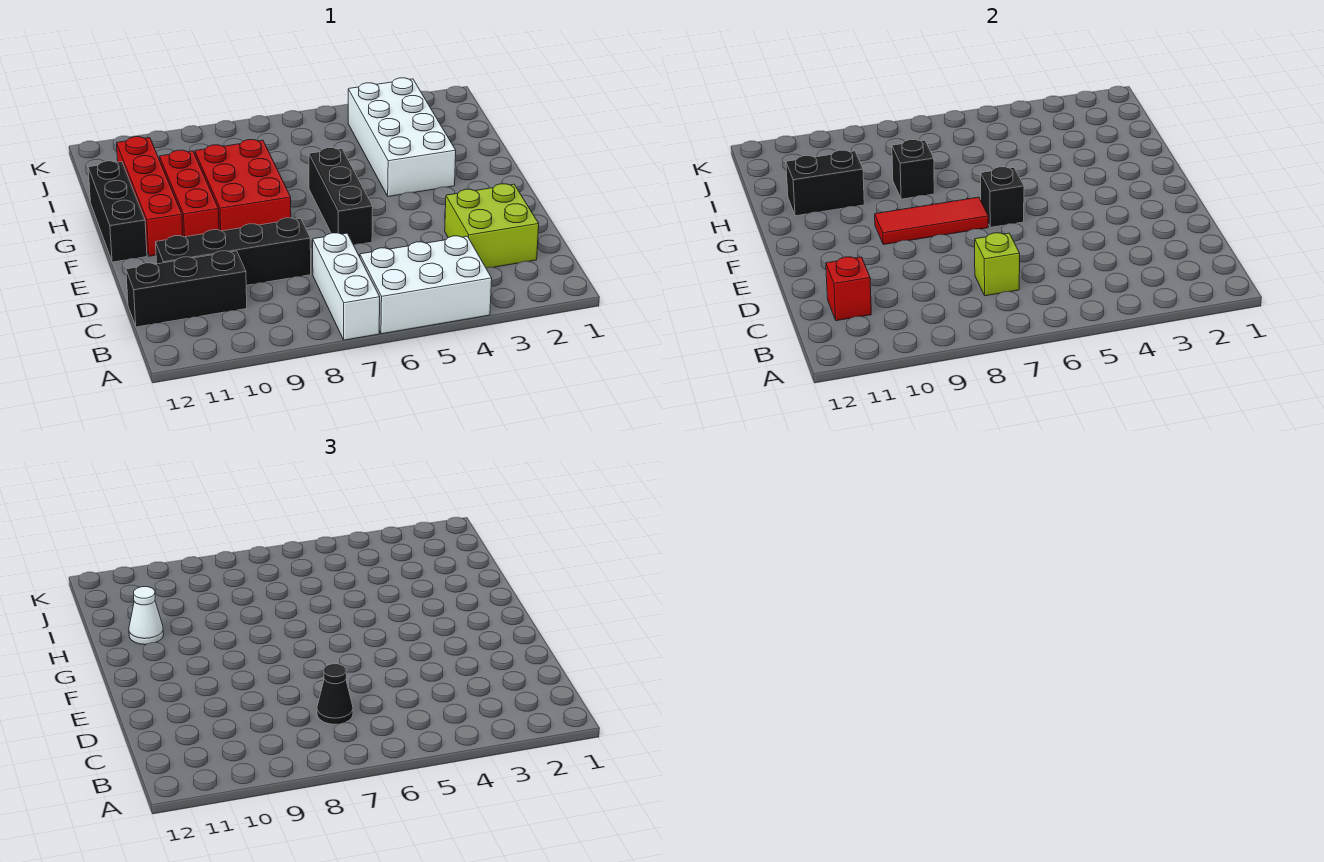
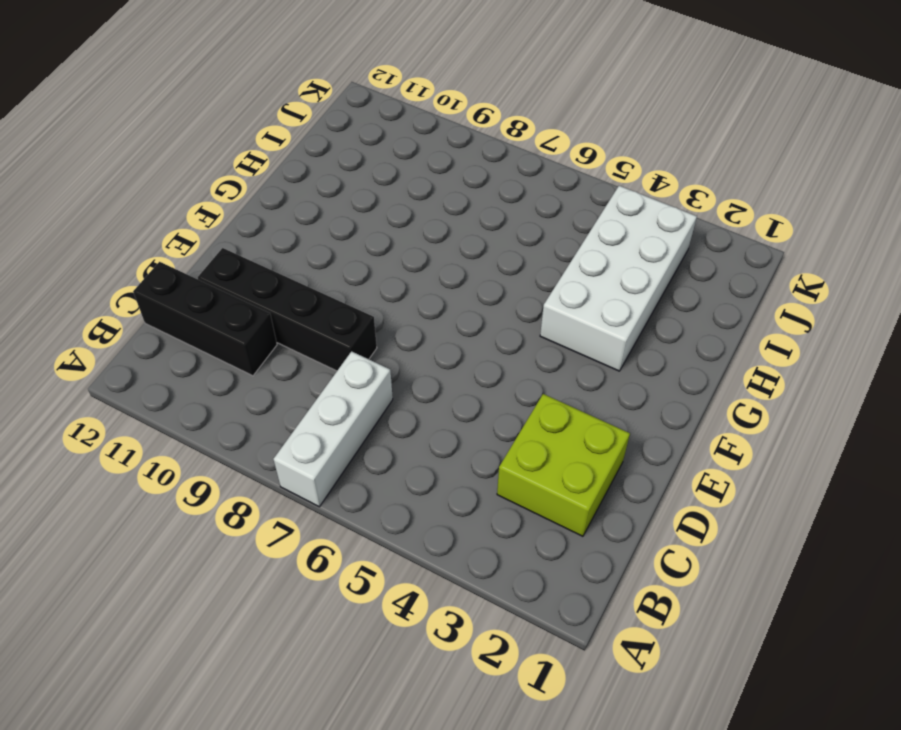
none -> white brick A4:B6 level 1
none -> black brick E6:G6 level 1
none -> red brick F8:H9 level 1

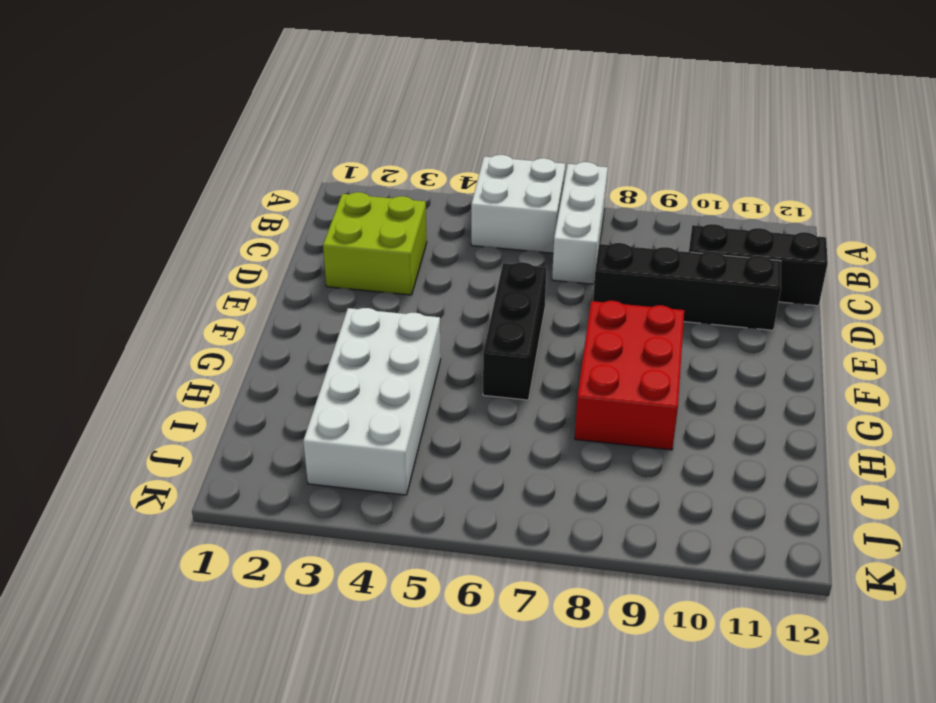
white brick A5:B6 level 1 -> white brick A4:B6 level 1
none -> red brick F10:H10 level 1
none -> red brick F11:I11 level 1
none -> black brick F12:H12 level 1

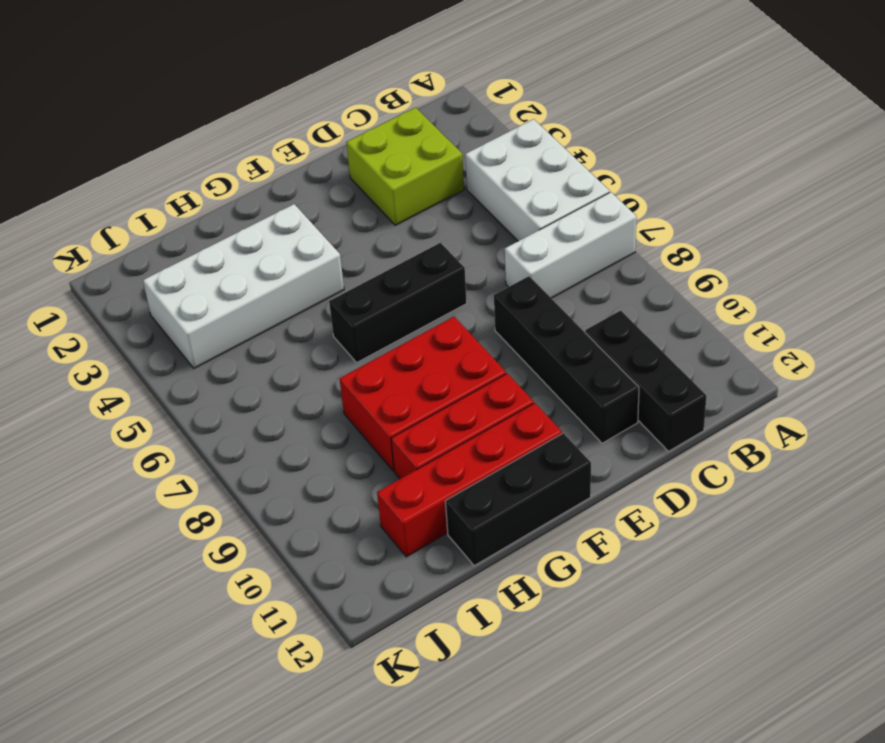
none -> lime brick C7 level 2
none -> red brick C11 level 2
none -> black brick F6 level 2

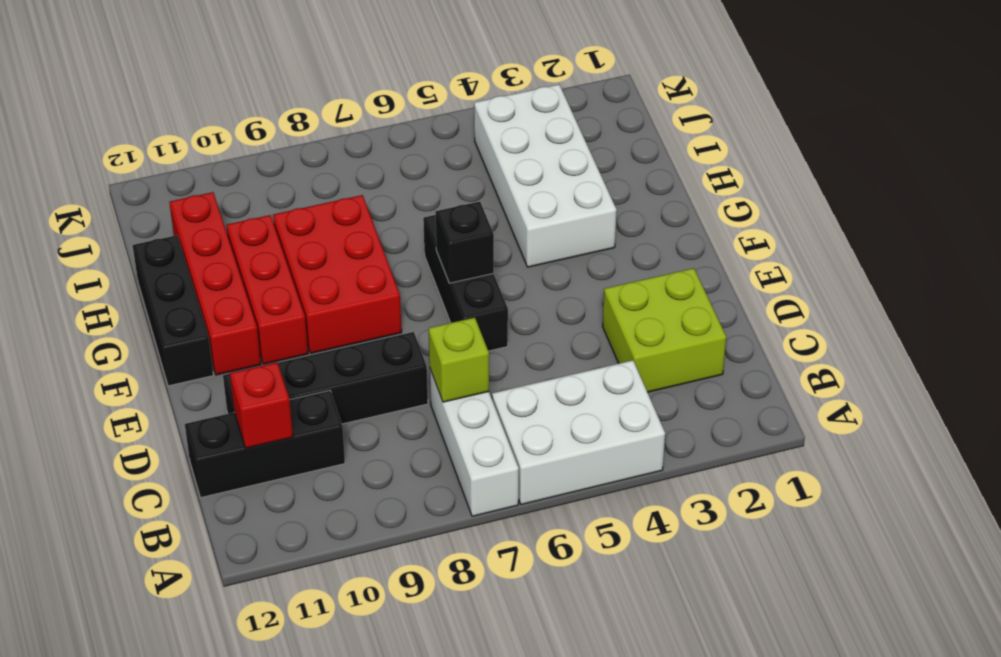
none -> red tile F7:F9 level 2
none -> black brick H8 level 2
none -> black brick H10:H11 level 2

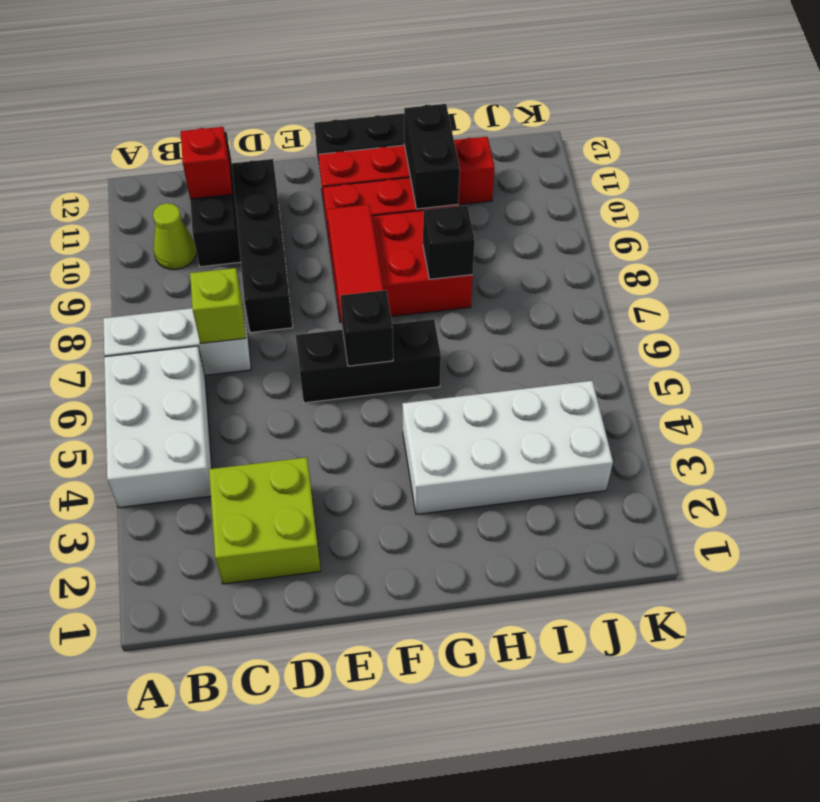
lime cone B10 level 1 -> none
none -> black cone C7 level 3
none -> white cone H11 level 3

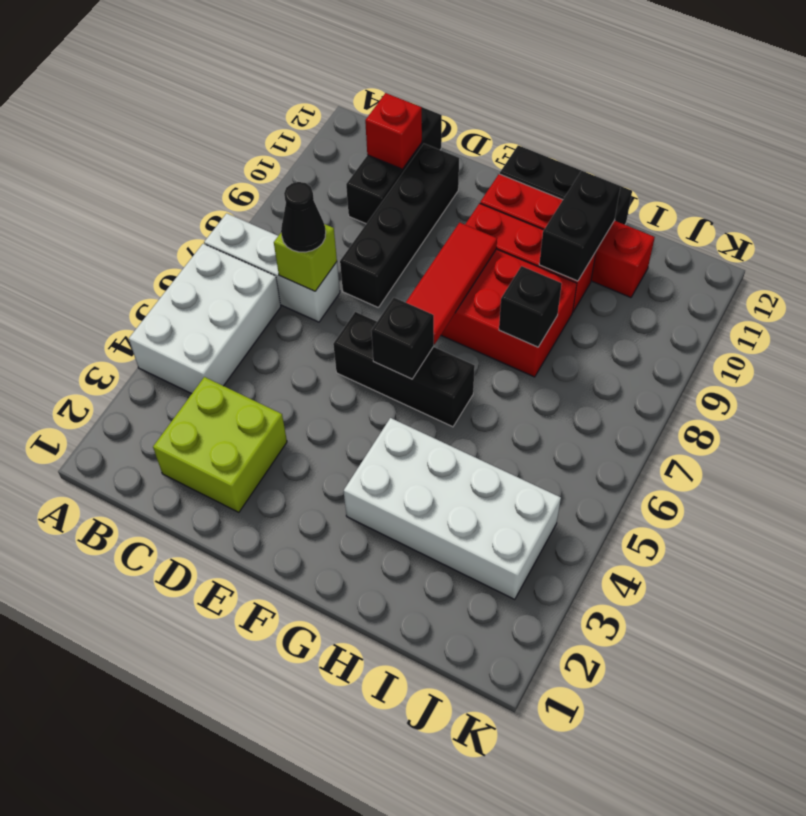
none -> white cone H11 level 3

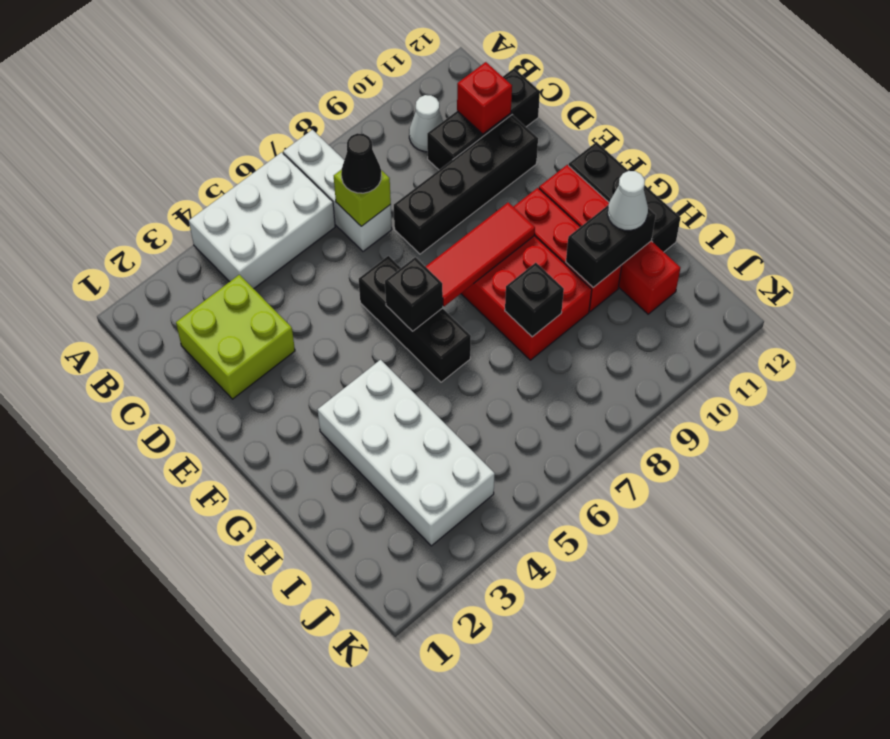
white cone B10 level 1 -> none

